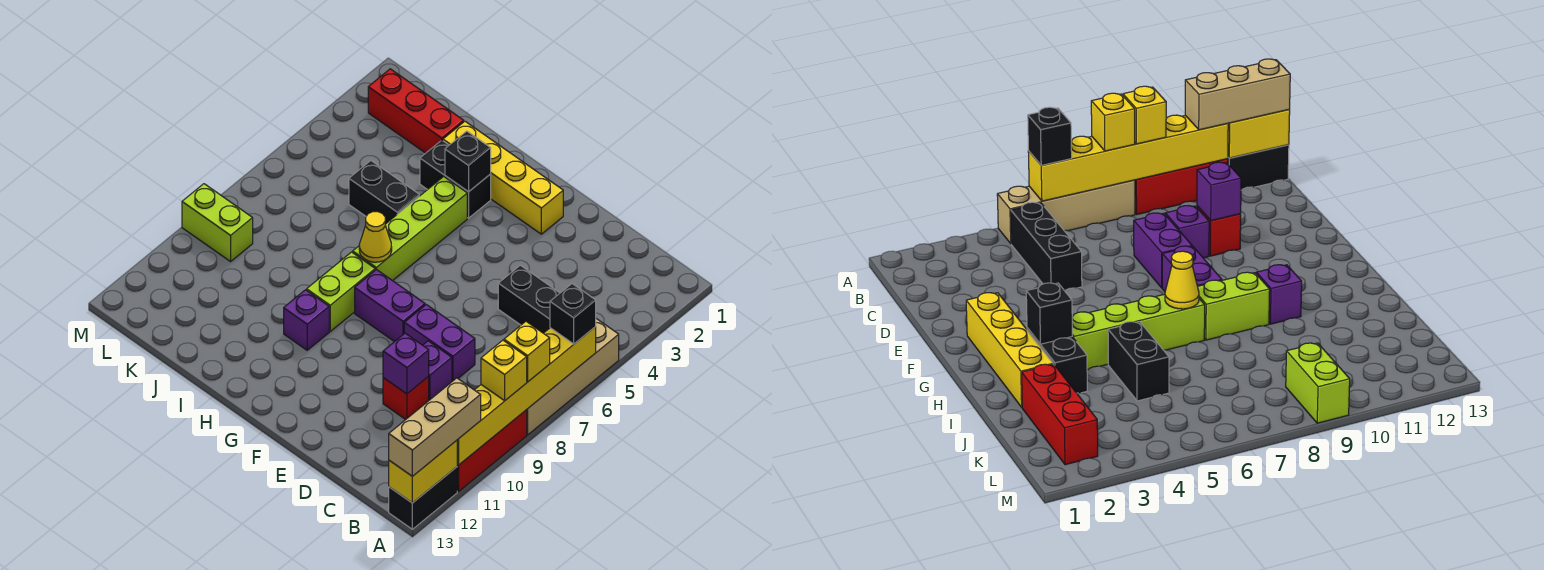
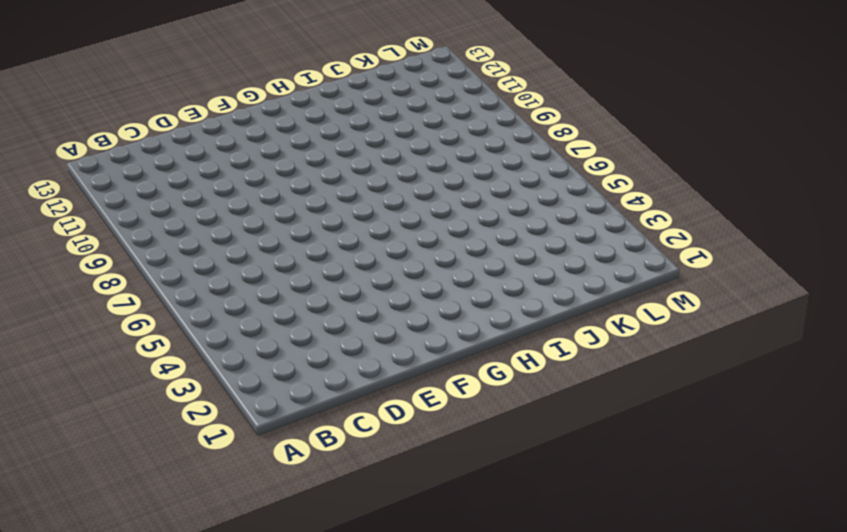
none -> tan brick A5:A8 level 1
none -> red brick A9:A11 level 1
none -> black brick A12:A13 level 1

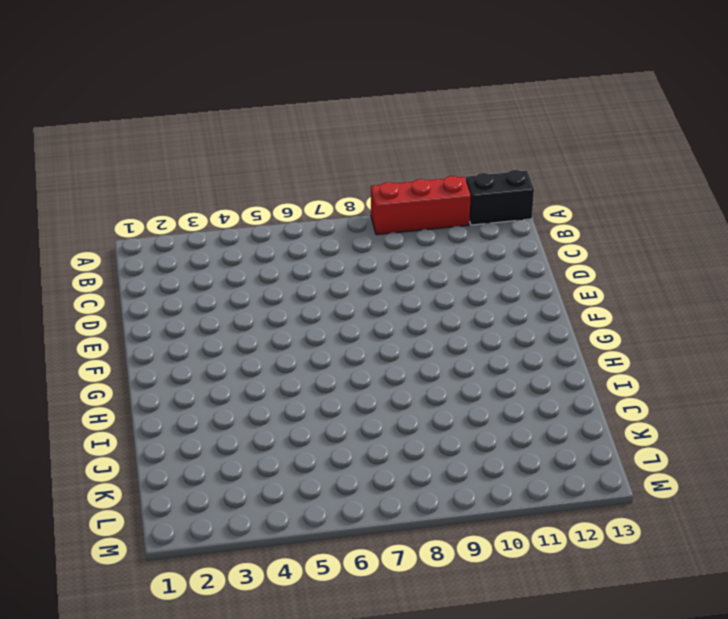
none -> tan brick A5:A8 level 1
none -> black brick B5:D5 level 1
none -> purple brick D8:E8 level 1

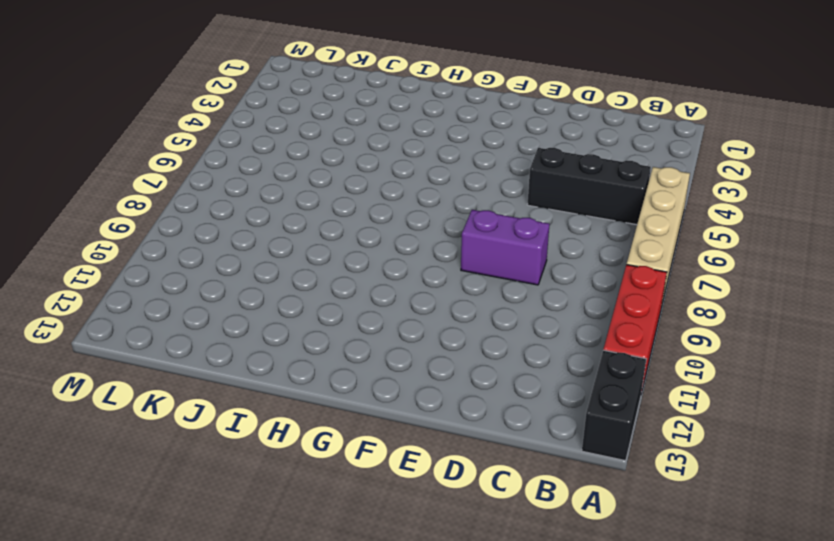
none -> purple brick D9 level 1
none -> red brick D10 level 1
none -> yellow brick F2:I2 level 1

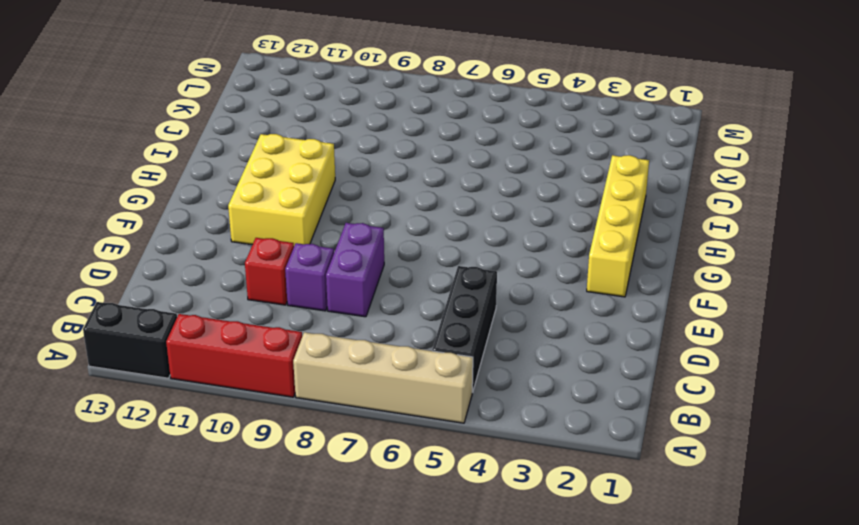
yellow brick F10:H11 level 1 -> purple brick H10 level 1
none -> purple brick F8:G8 level 1
none -> black brick H3:I3 level 1
none -> lime brick H4:H7 level 1

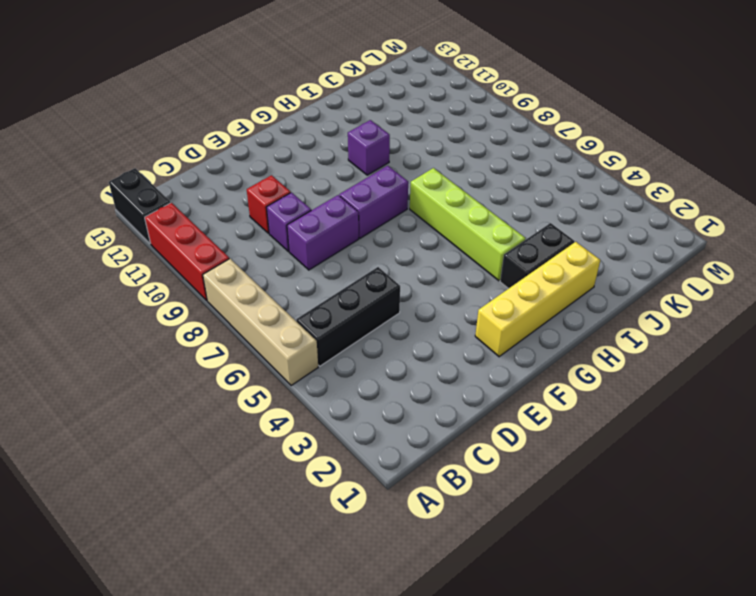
none -> lime brick H8:H9 level 1
none -> black brick I5:J5 level 1
none -> red brick J2:L2 level 1

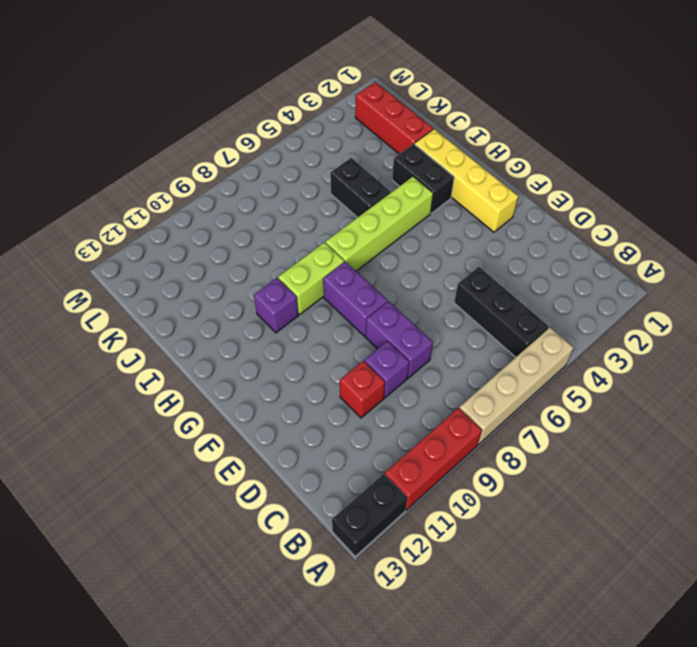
none -> lime brick L9:M9 level 1
none -> yellow brick A6:A11 level 2
none -> yellow brick A12:A13 level 2

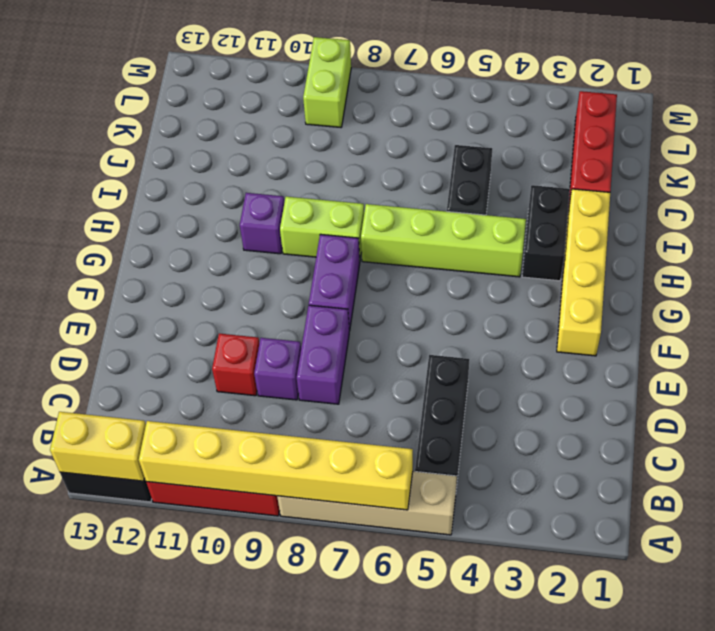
none -> purple brick D10 level 2
none -> black brick H3 level 2
none -> yellow cone H7 level 2

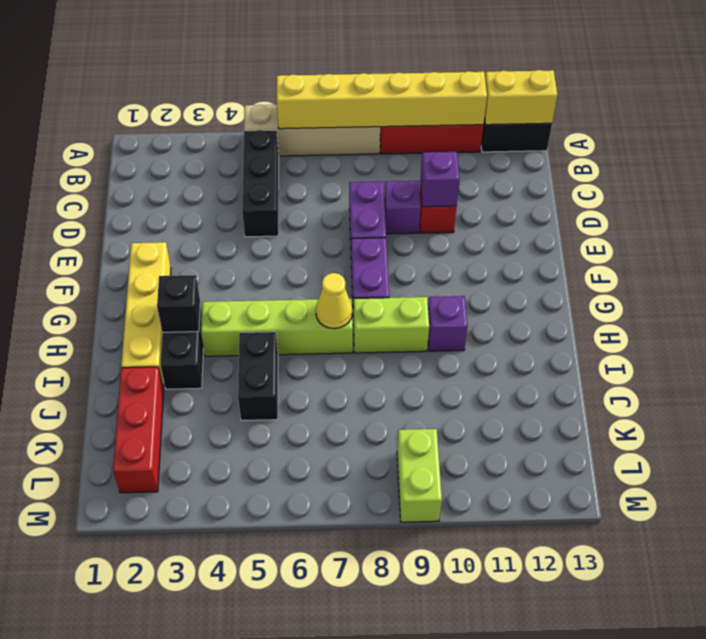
none -> black brick A6 level 3
none -> yellow brick A8 level 3
none -> yellow brick A9 level 3

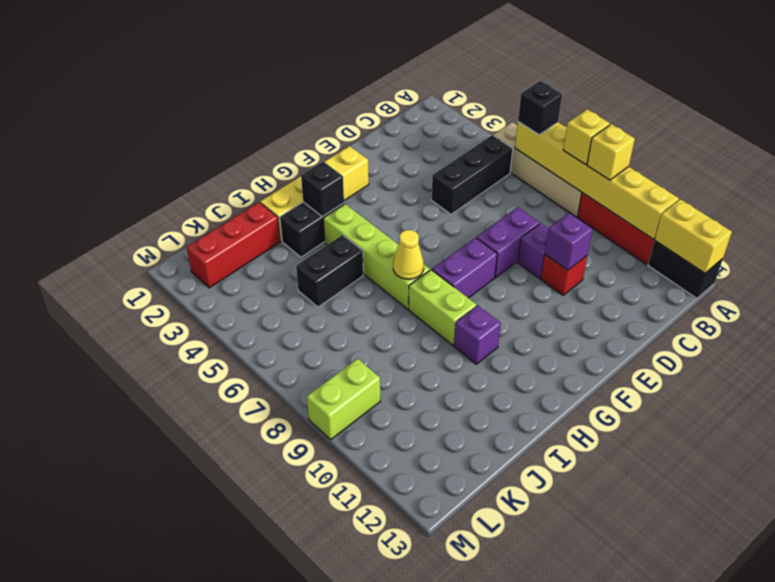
none -> tan brick A11:A13 level 3

